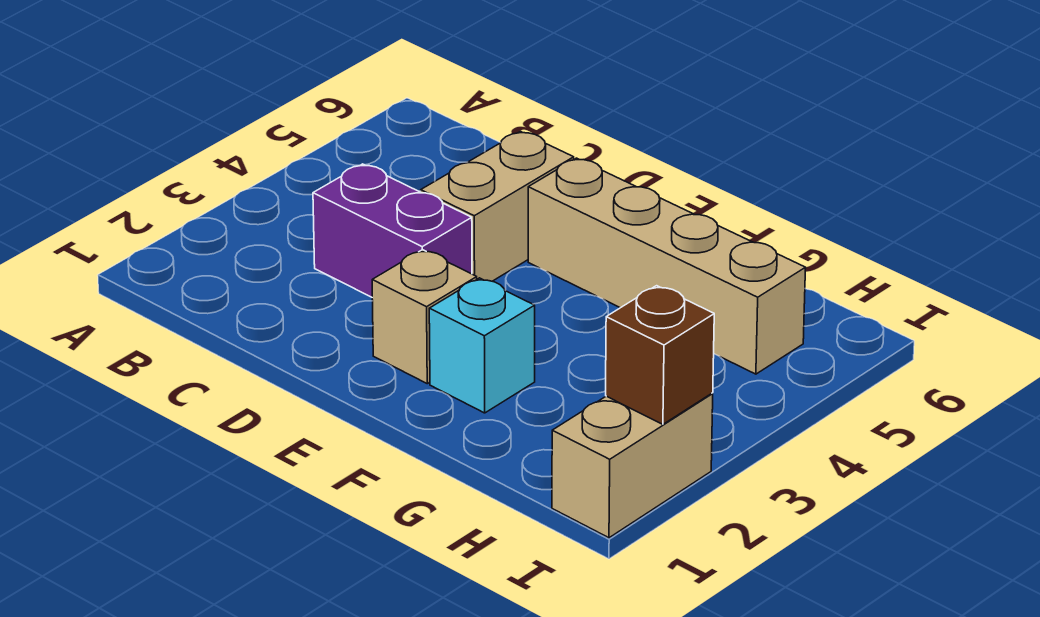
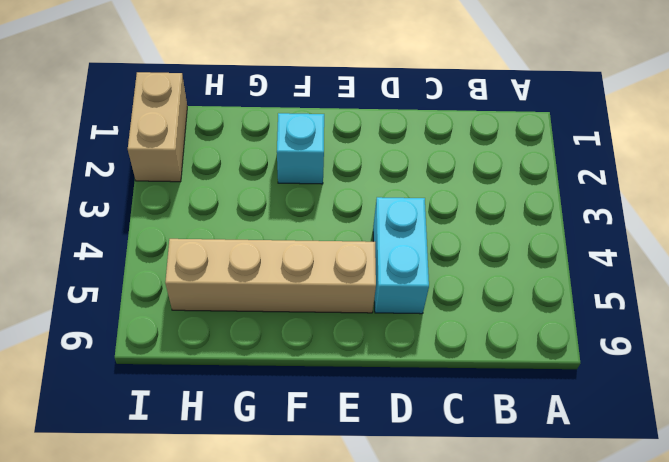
cyan brick D4:D5 level 1 -> tan brick D4:D5 level 1
none -> purple brick C3:D3 level 1
none -> tan brick E2 level 1

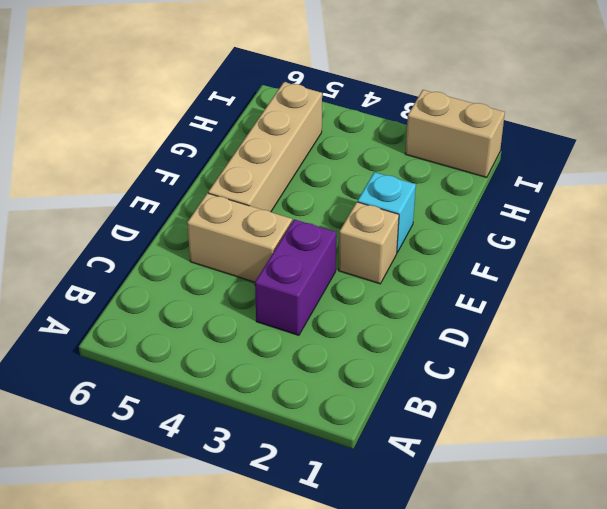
none -> brown brick I2 level 2

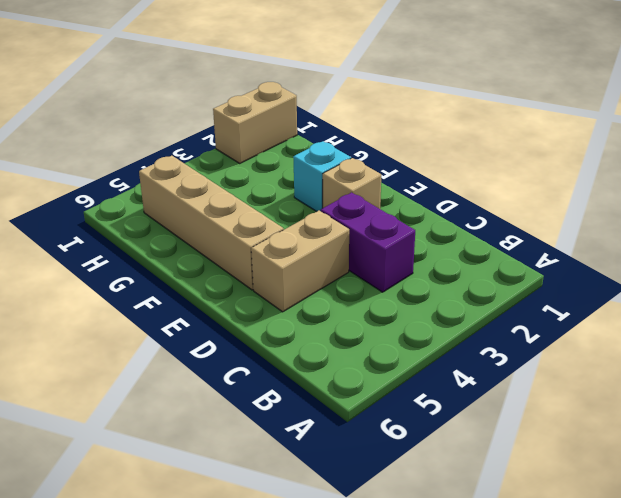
none -> brown brick I2 level 2

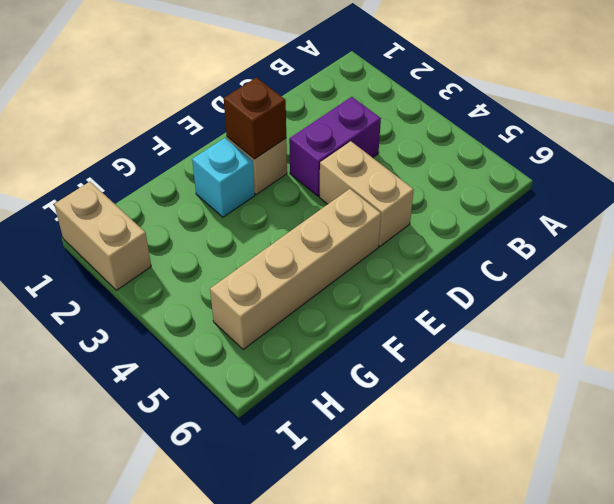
brown brick E2 level 2 -> brown brick I2 level 2

